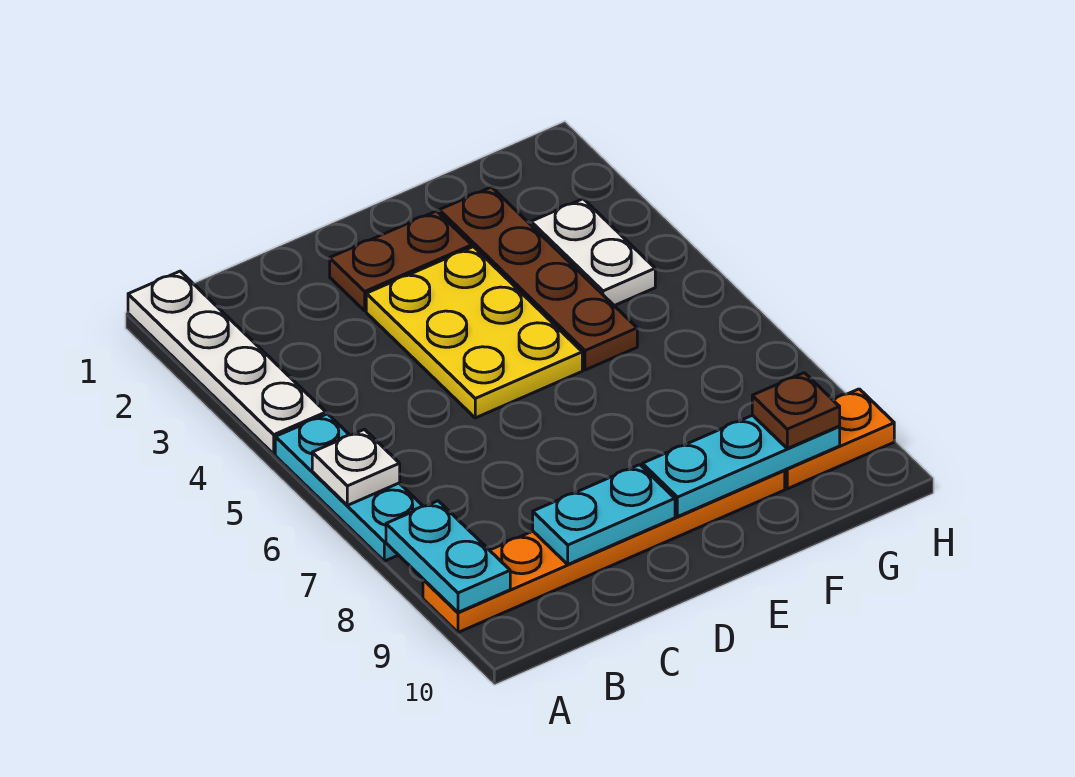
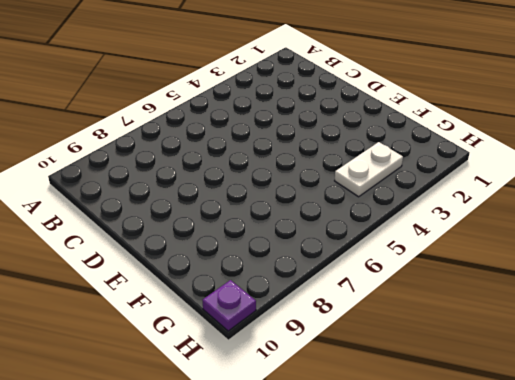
purple plate H10 level 1 -> none
none -> white plate A1:A4 level 1
none -> cyan plate A5:A7 level 1
none -> orange plate A9:F9 level 1

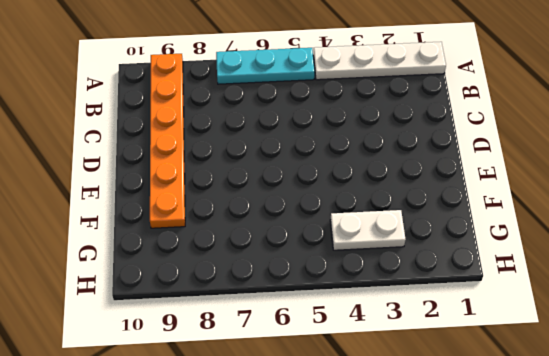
none -> brown plate D2:E2 level 1
none -> yellow plate D3:E5 level 1
none -> brown plate F2:F5 level 1

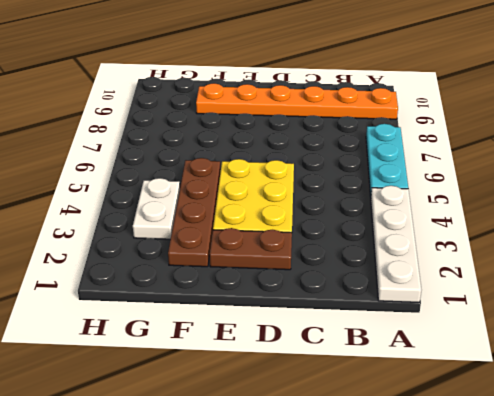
none -> orange plate G9:H9 level 1
none -> white plate A6 level 2
none -> cyan plate A8:A9 level 2

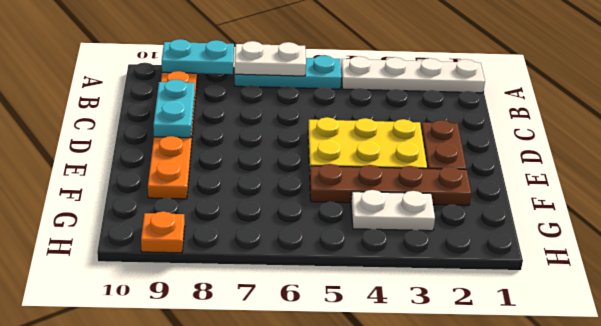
white plate A6:A7 level 2 -> white plate A6 level 2
orange plate H9 level 1 -> orange plate G9:H9 level 1
none -> cyan plate E9:G9 level 2
none -> brown plate G9 level 3

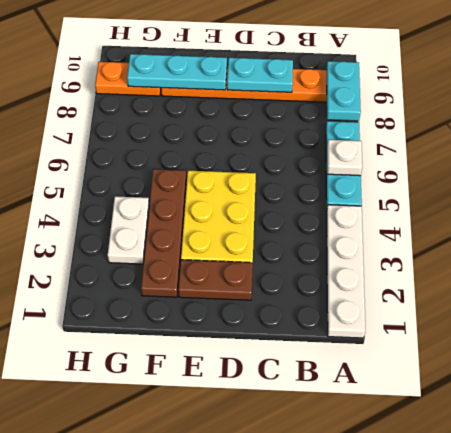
none -> brown plate G9 level 3

